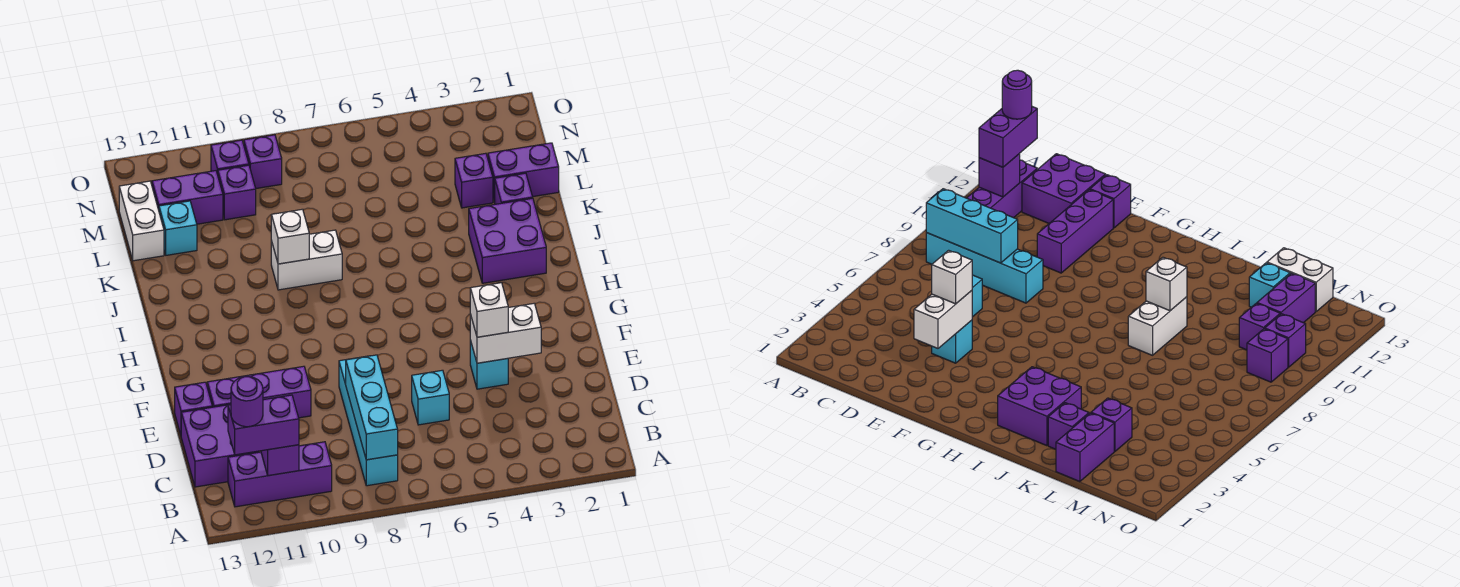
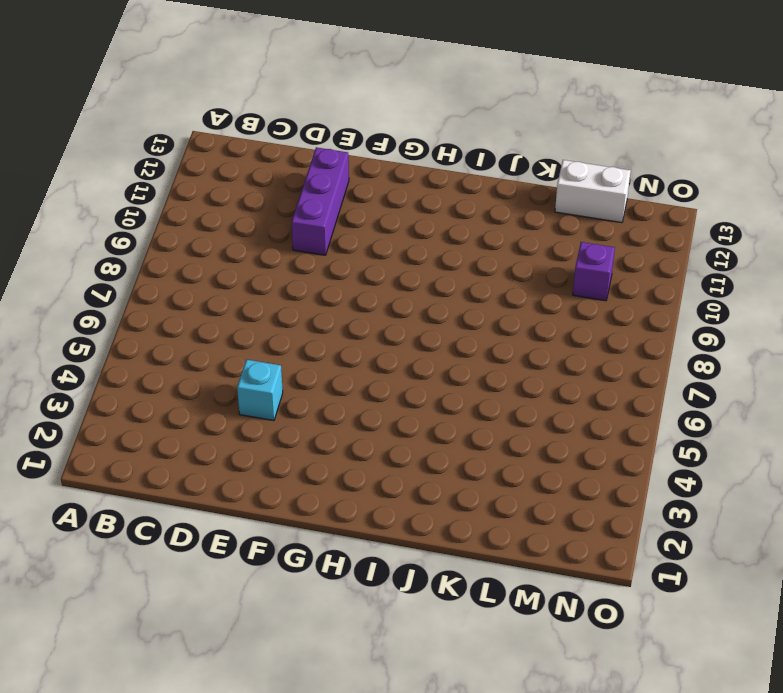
none -> cyan brick B8:E8 level 1
none -> purple brick B10:B12 level 1
none -> purple brick C12:D13 level 1

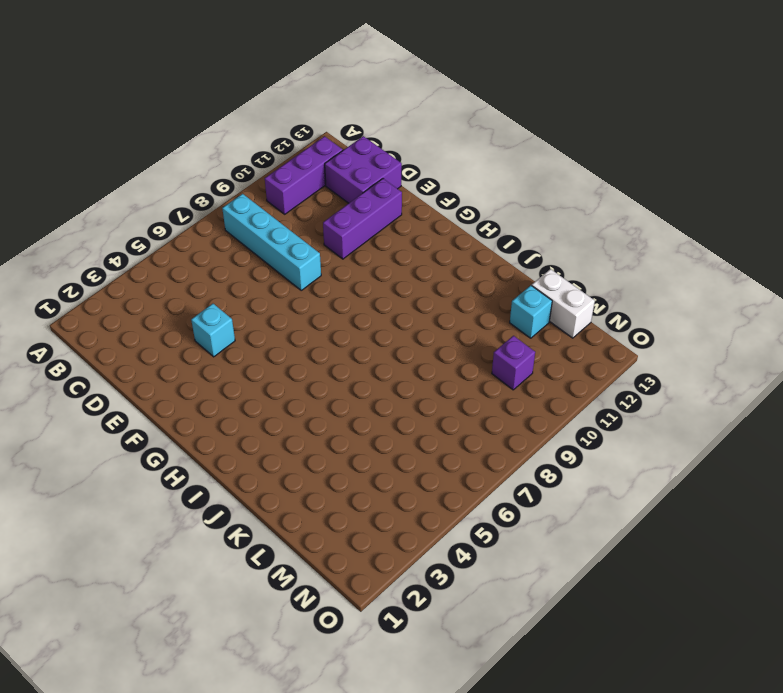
none -> cyan brick D6 level 1
none -> purple brick E13 level 1
none -> purple brick I2:J3 level 1

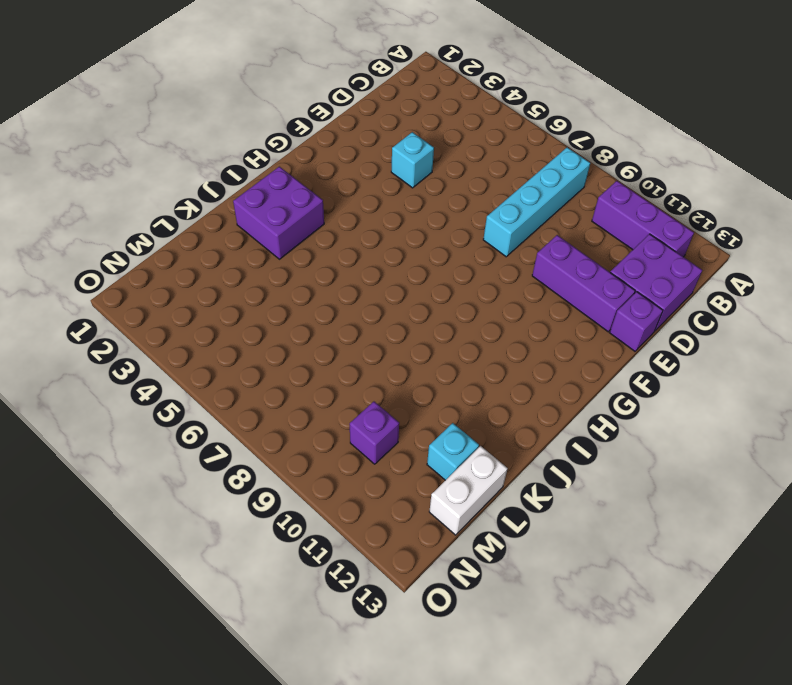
none -> cyan brick D6 level 1
none -> white brick J8:J9 level 1
none -> purple brick K2 level 1

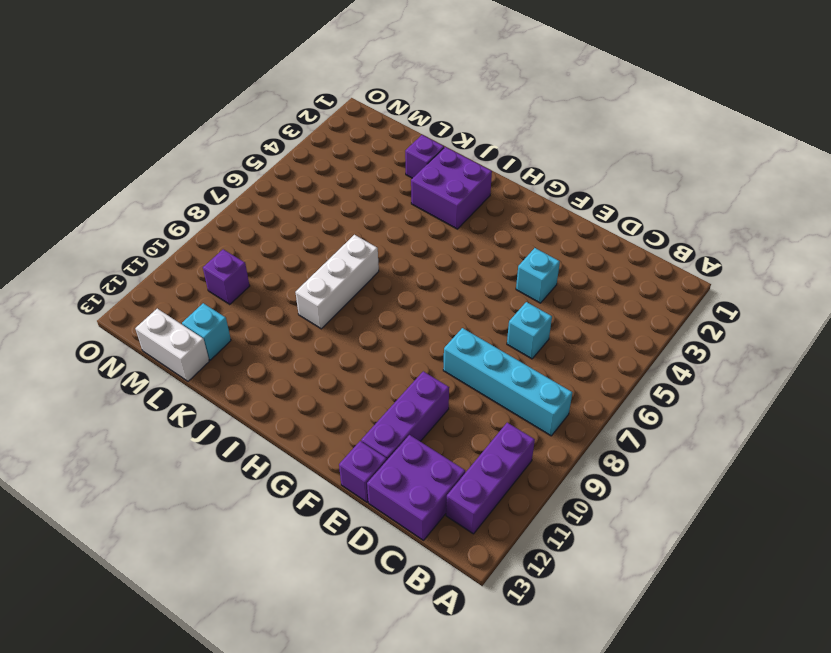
white brick J7:J9 level 1 -> white brick J8:J9 level 1
none -> purple brick L1:L2 level 1
none -> purple brick L3 level 1
none -> purple brick M11:M12 level 1

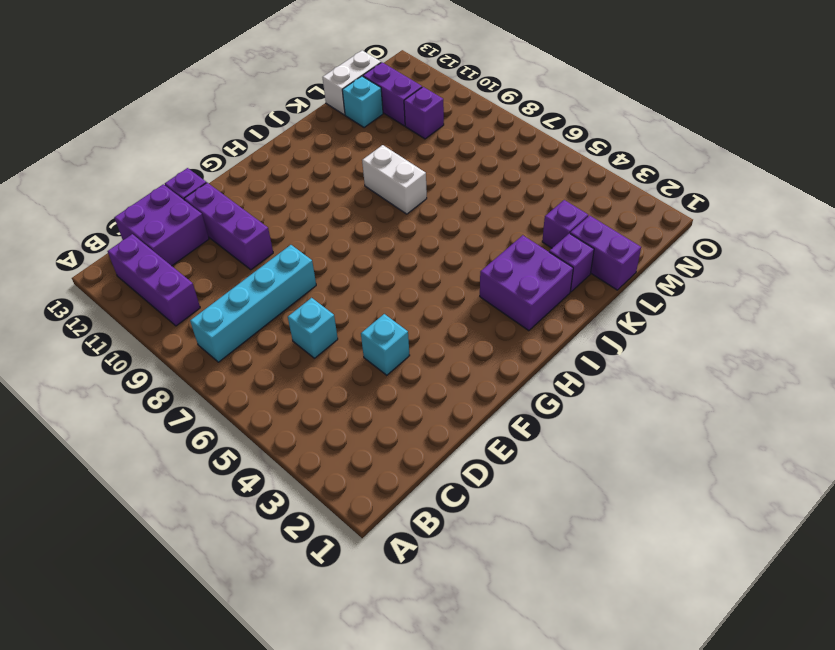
none -> purple brick N9 level 1
none -> purple brick N10 level 1
none -> cyan brick B8:D8 level 2

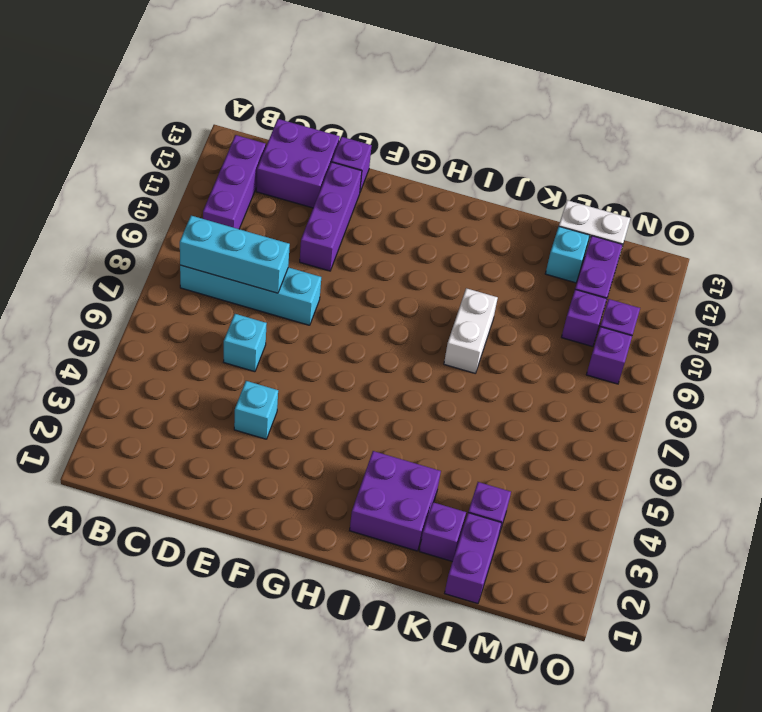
none -> purple brick B11 level 2
none -> white brick E3:E4 level 2
none -> white brick J9 level 2

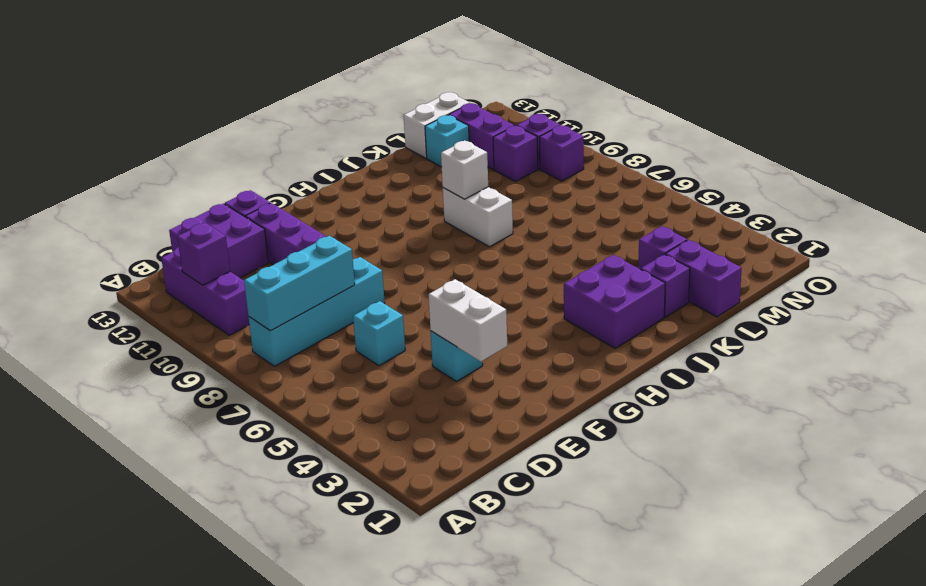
none -> purple brick B11:B12 level 3
none -> white brick E4 level 3
none -> purple round brick B12 level 4

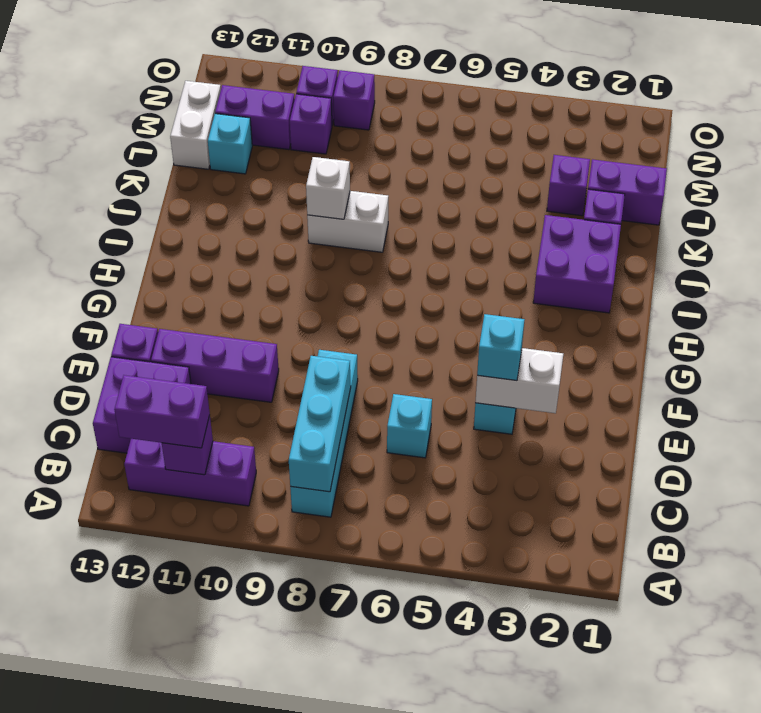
cyan brick E4 level 3 -> white brick E4 level 3
none -> purple round brick B12 level 4

